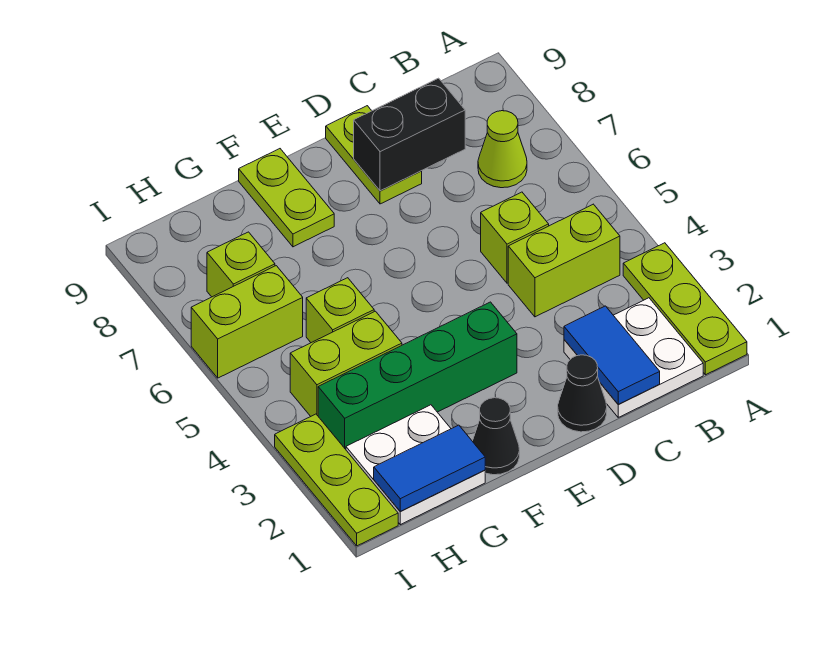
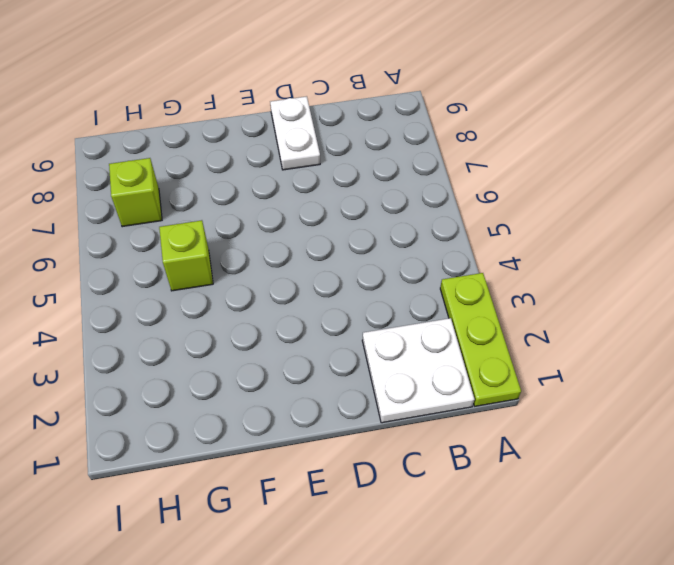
white plate D8:D9 level 1 -> lime plate D8:D9 level 1
none -> lime brick B4:C4 level 1
none -> lime cone B7 level 1
none -> lime brick C5 level 1

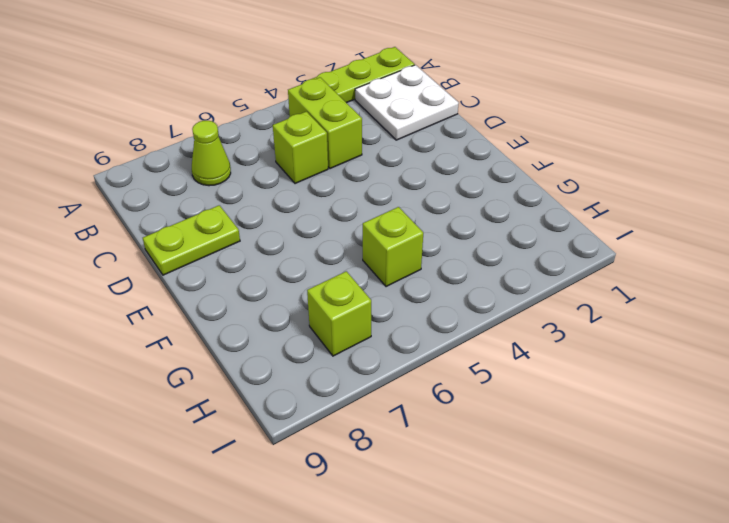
none -> black cone D1 level 1
none -> green brick E3:H3 level 1
none -> black cone F1 level 1

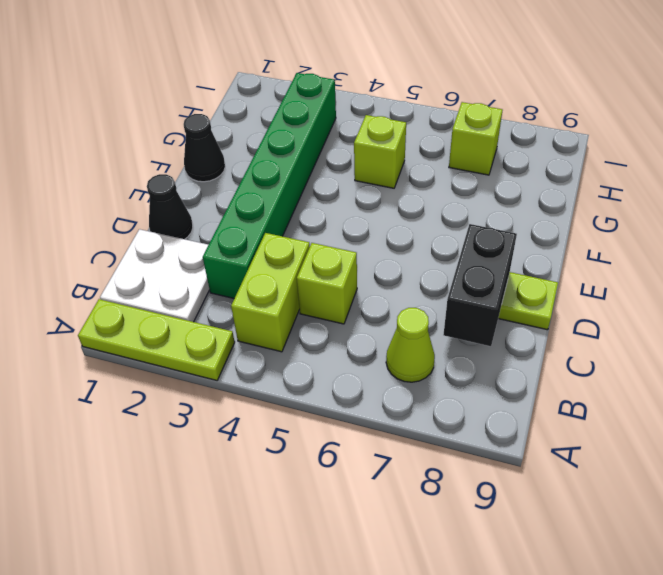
green brick C3:H3 level 1 -> green brick E3:H3 level 1
none -> lime plate F8:F9 level 1
none -> white plate G1:H2 level 1
none -> lime brick G4:H4 level 1

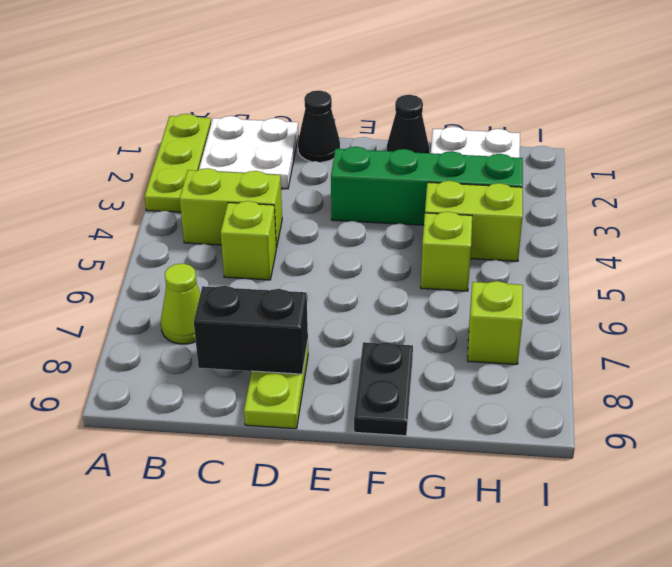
black plate F8:F9 level 1 -> lime plate F8:F9 level 1
none -> lime brick H6:I6 level 1
none -> lime plate I1:I3 level 1
none -> blue tile C1:C2 level 2

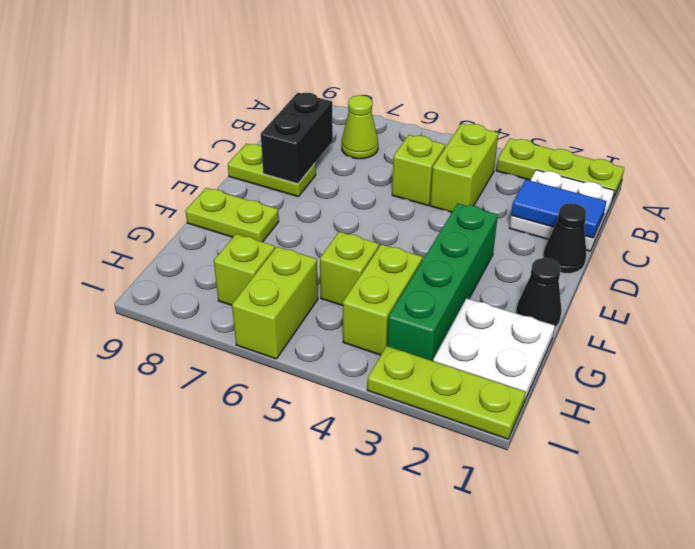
none -> blue tile G1:H1 level 2

